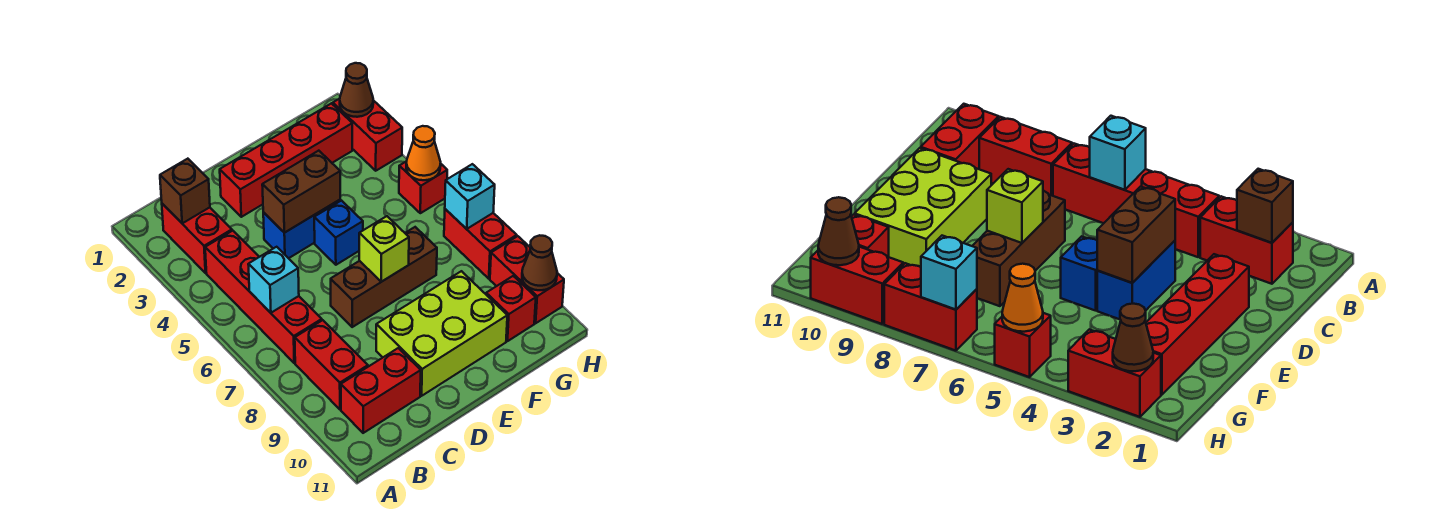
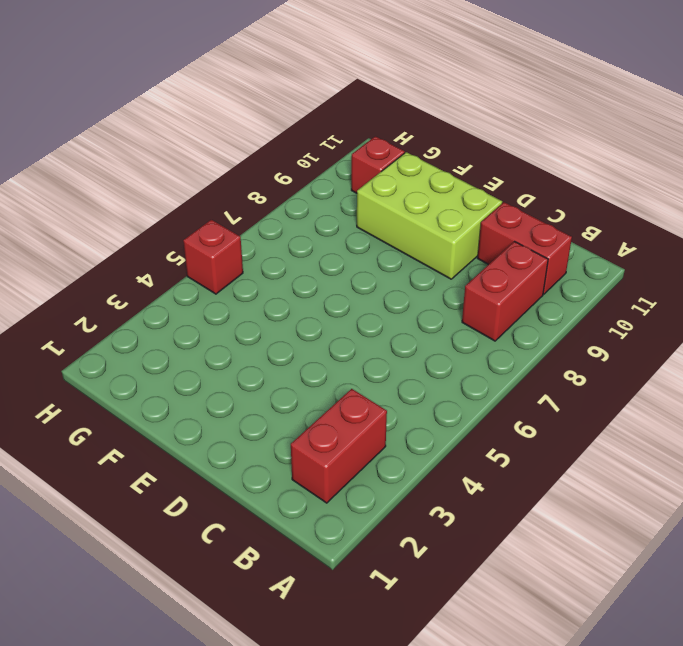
none -> red brick B4:B7 level 1
none -> red brick D2:G2 level 1
none -> blue brick D4:E4 level 1

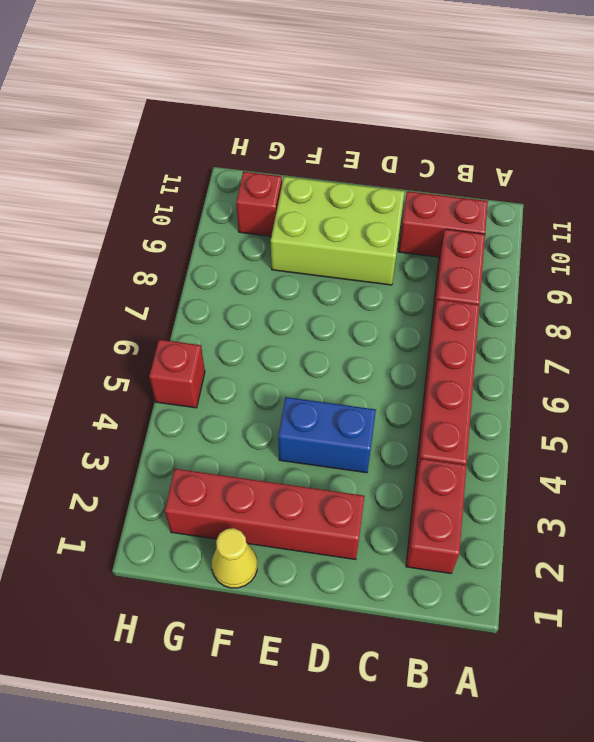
yellow cone F1 level 1 -> none
none -> brown brick D7:F7 level 1
none -> blue brick E5 level 1
none -> red brick H2:H3 level 1

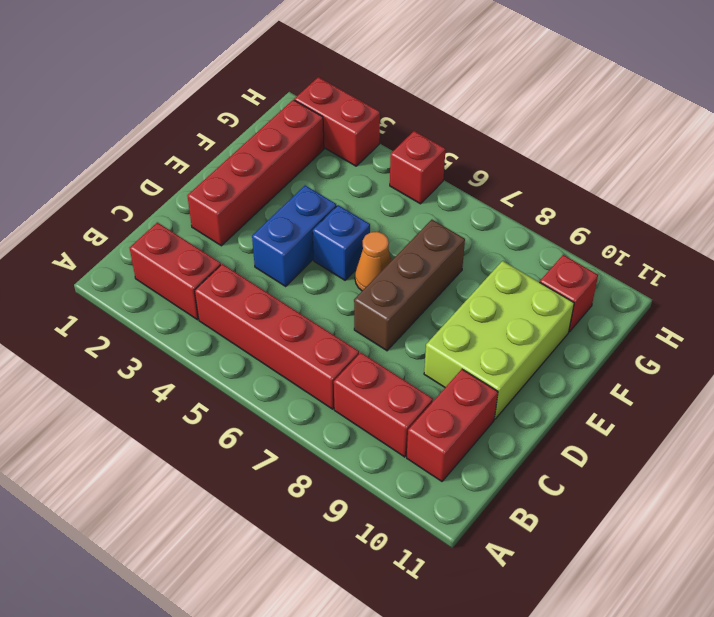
orange cone E6 level 1 -> orange cone H5 level 2
none -> red brick H7:H8 level 1
none -> red brick H9:H10 level 1
none -> brown brick B2 level 2

